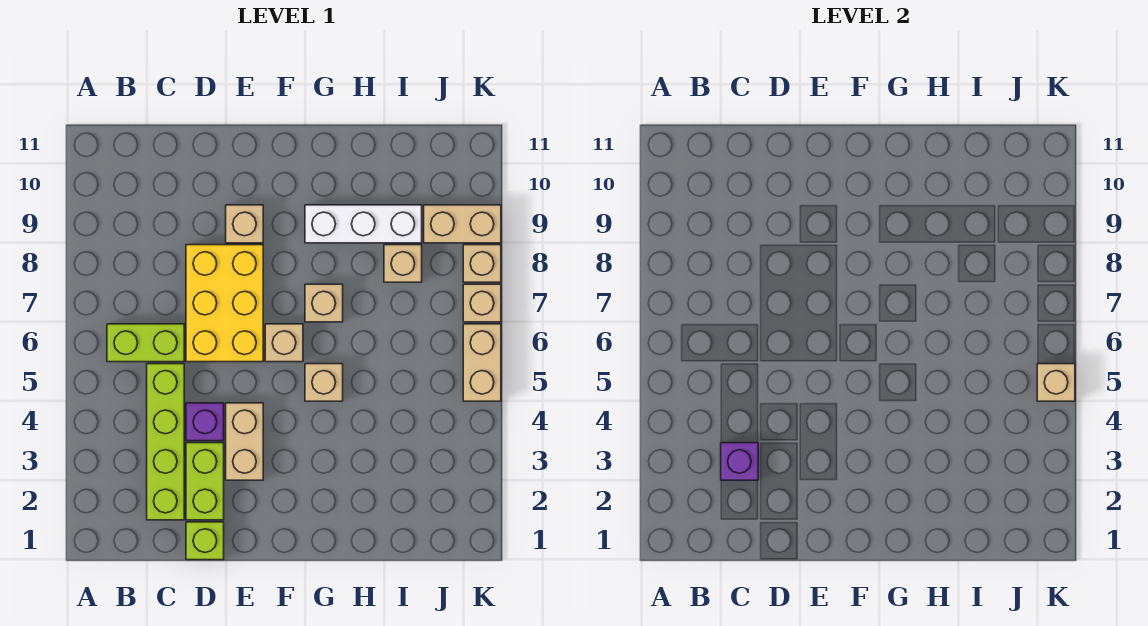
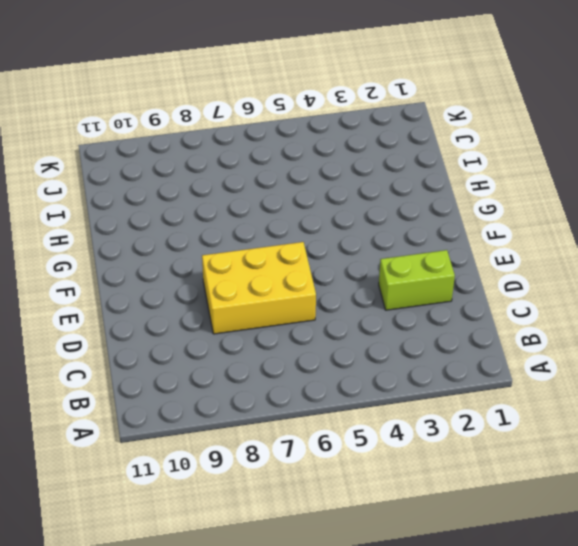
none -> lime brick B6:C6 level 1
none -> lime brick C2:C5 level 1
none -> lime brick D1 level 1

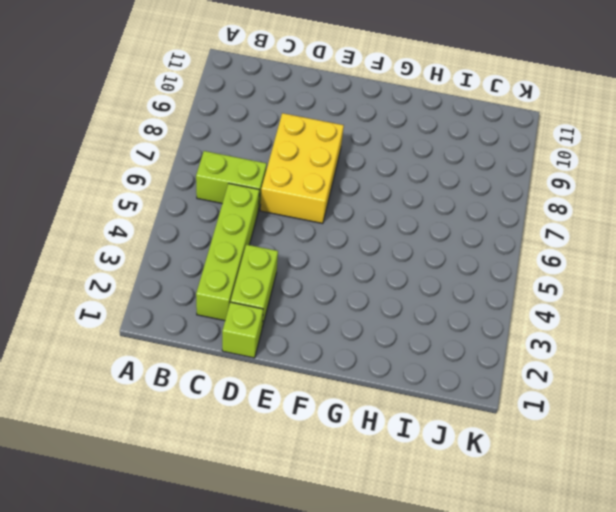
none -> purple brick D4 level 1
none -> tan brick E3:E4 level 1
none -> tan brick E9 level 1

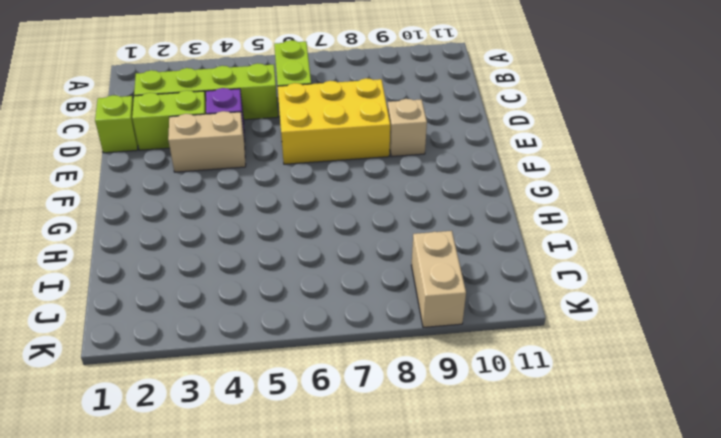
none -> tan brick F6 level 1
none -> tan brick G5 level 1
none -> tan brick G7 level 1

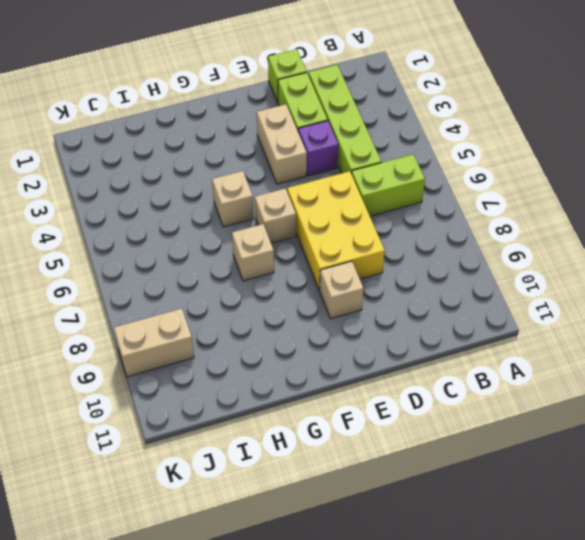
none -> white brick G9:I9 level 1
none -> tan brick I8 level 1
none -> tan brick K5:K6 level 1

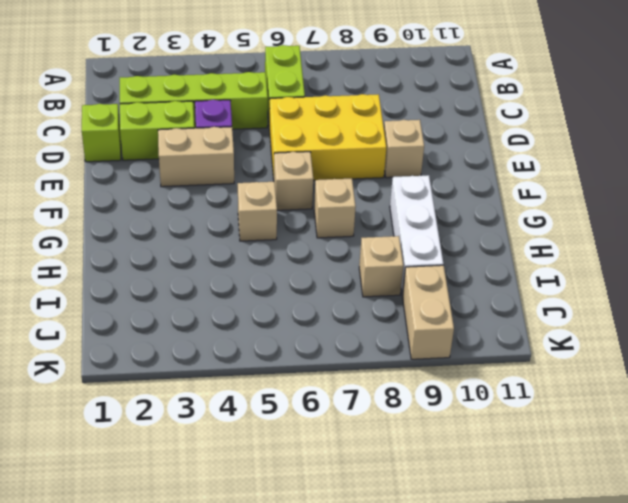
none -> tan brick K5:K6 level 1
none -> tan brick K7 level 1
none -> tan brick K8 level 1

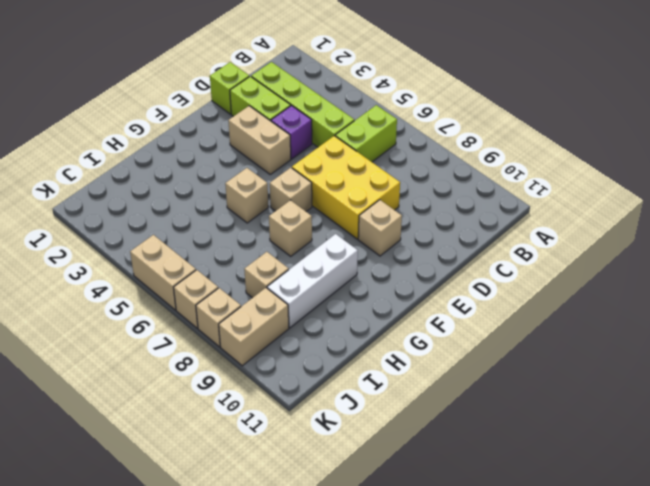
none -> purple brick C3 level 2
none -> tan brick K5 level 2

